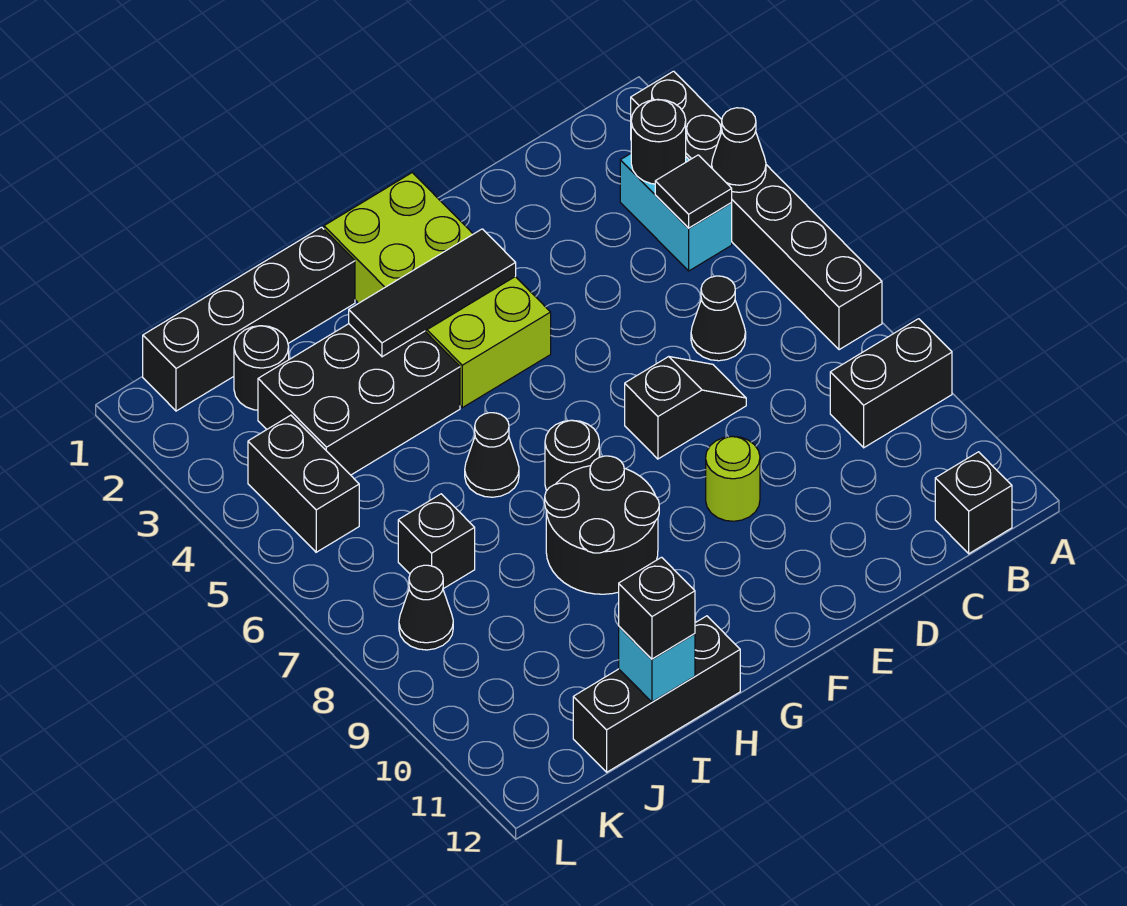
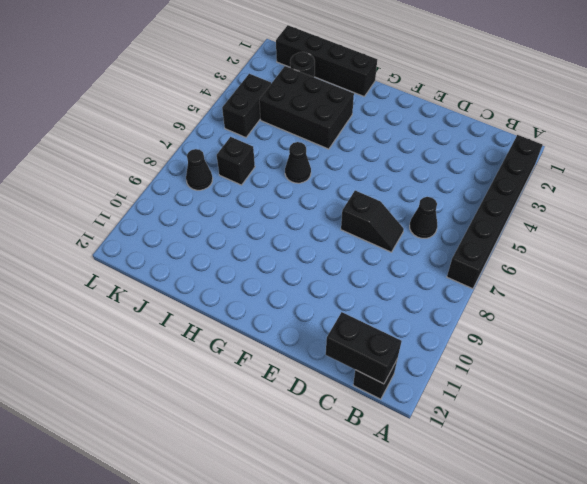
black brick B12:C12 level 2 -> black brick A9:B9 level 1
none -> cyan brick B3:B4 level 1
none -> lime round brick E9 level 1
none -> lime brick F1:G4 level 1

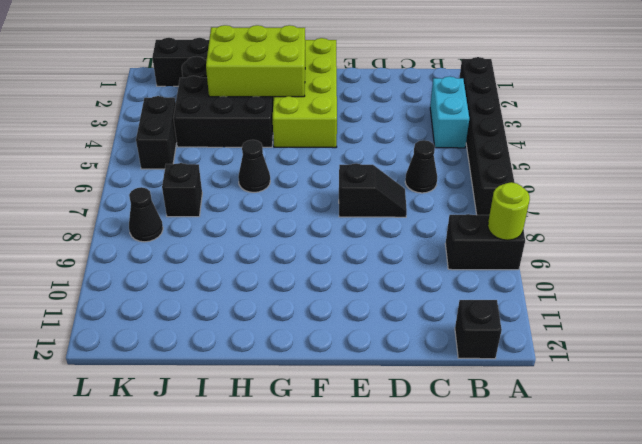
lime round brick A9 level 2 -> lime round brick E9 level 1
lime brick G2:I3 level 2 -> black tile F3:H3 level 2
none -> black round brick G7 level 1
none -> black round brick G8:H9 level 1
none -> black brick H12:J12 level 1

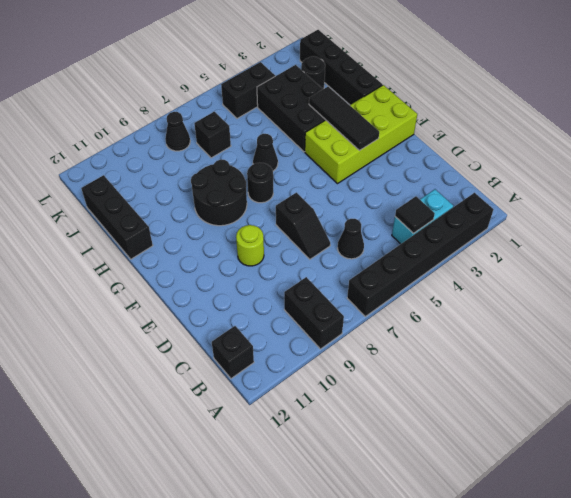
none -> black cone A4 level 2
none -> black round brick B3 level 2
none -> cyan brick I12 level 2

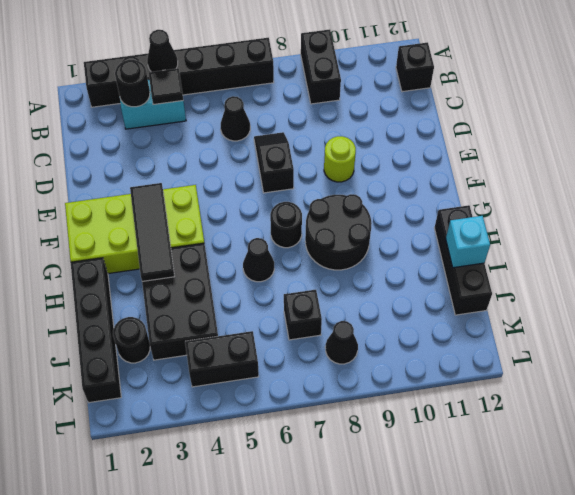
none -> black brick I12 level 3

